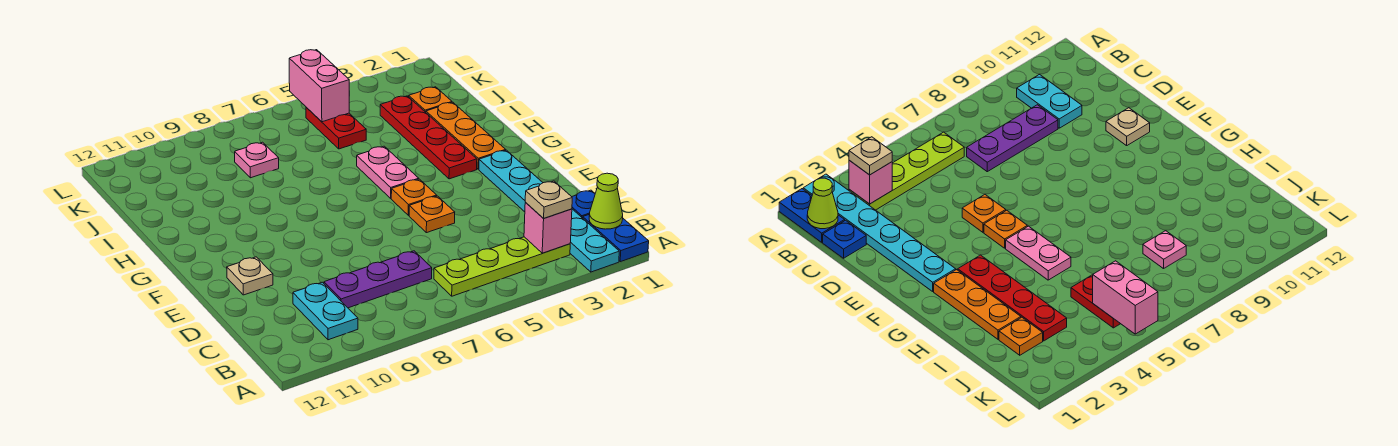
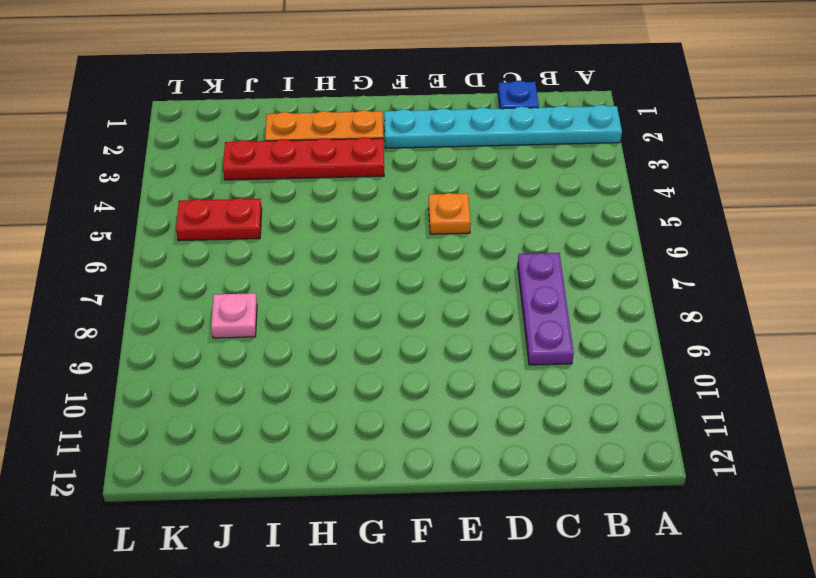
none -> blue plate A1:B1 level 1
none -> lime plate B3:B6 level 1
none -> cyan plate B10:C10 level 1

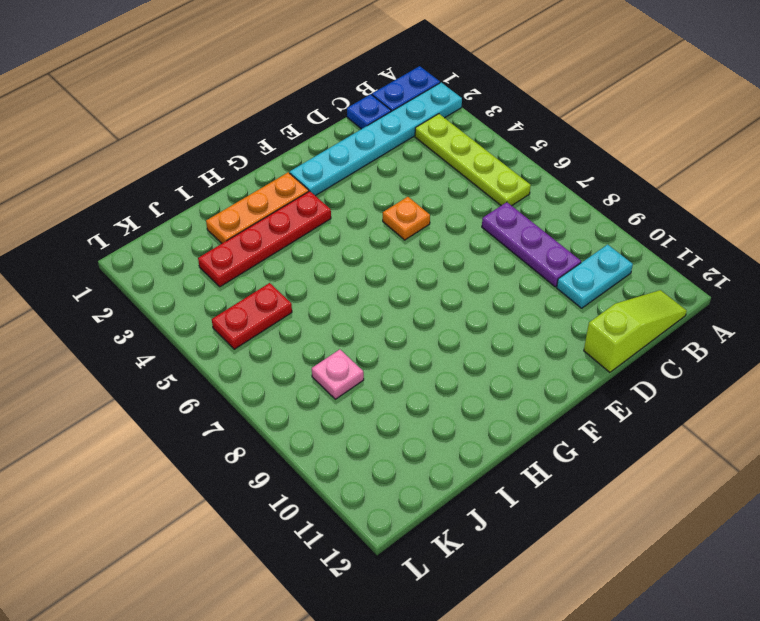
lime slope B12:D12 level 1 top D -> none
none -> tan plate E11 level 1
none -> orange plate F5 level 1
none -> pink plate G5:H5 level 1

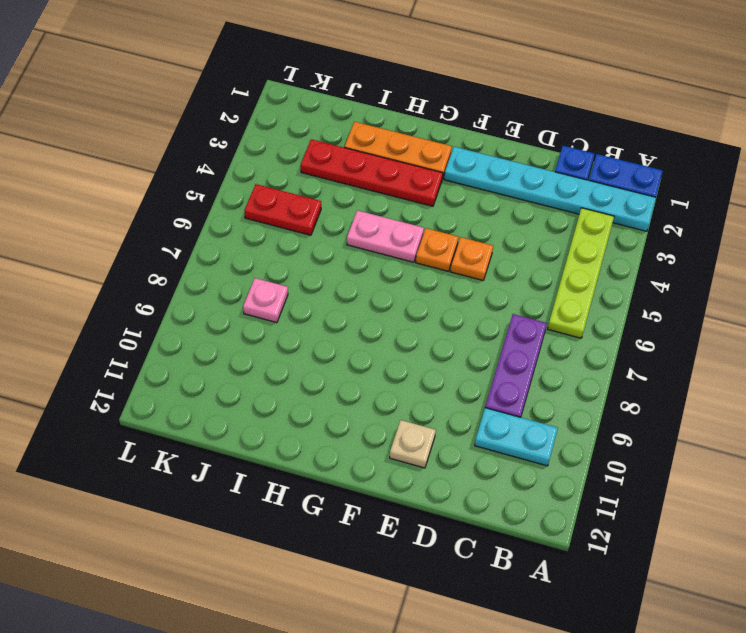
none -> orange plate J2 level 1
none -> lime cone B1 level 2
none -> pink brick B3 level 2

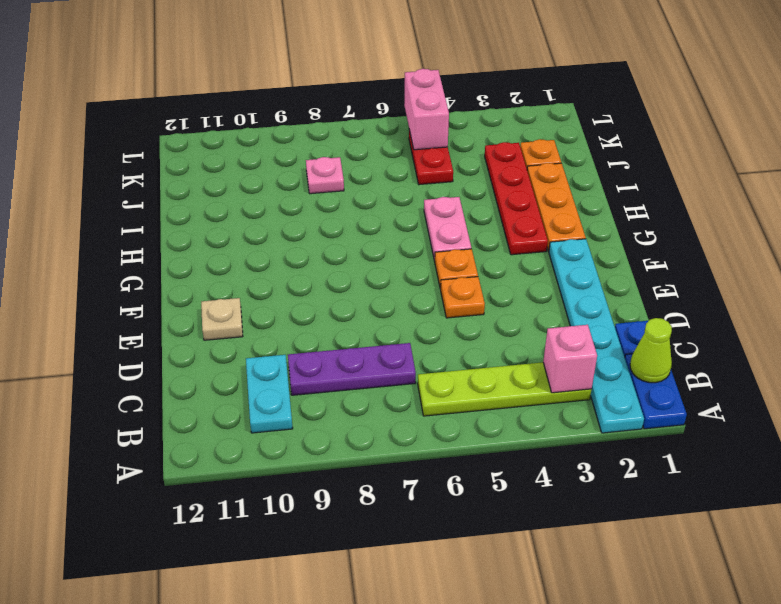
none -> tan plate B3 level 3

